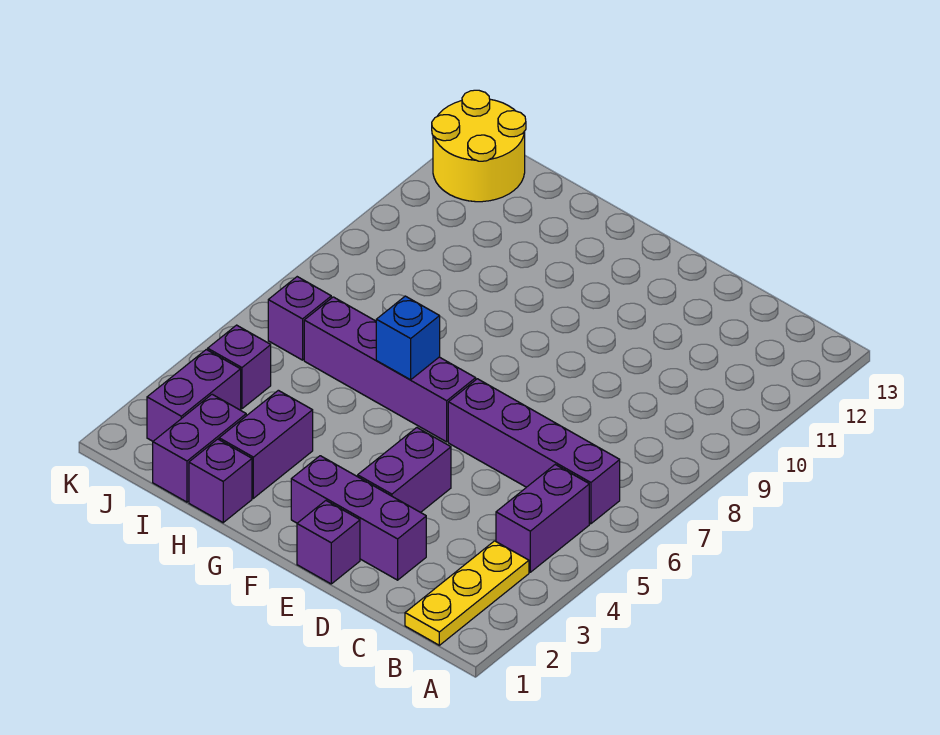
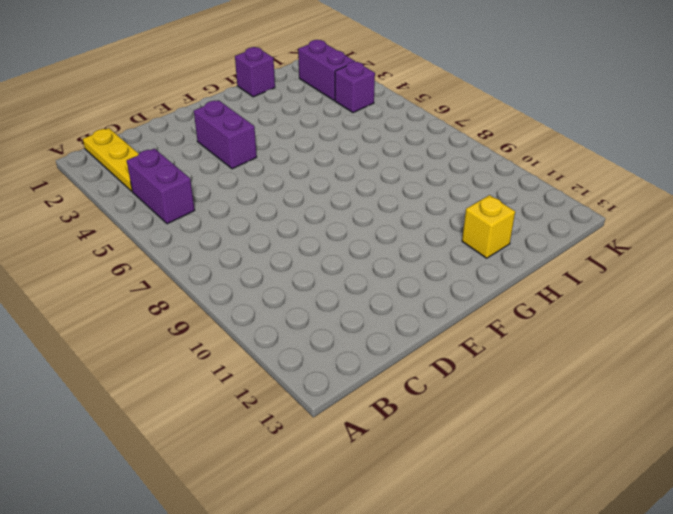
yellow brick H12 level 1 -> none
none -> purple brick B6:E6 level 1
none -> purple brick D2:F2 level 1
none -> purple brick E1 level 1

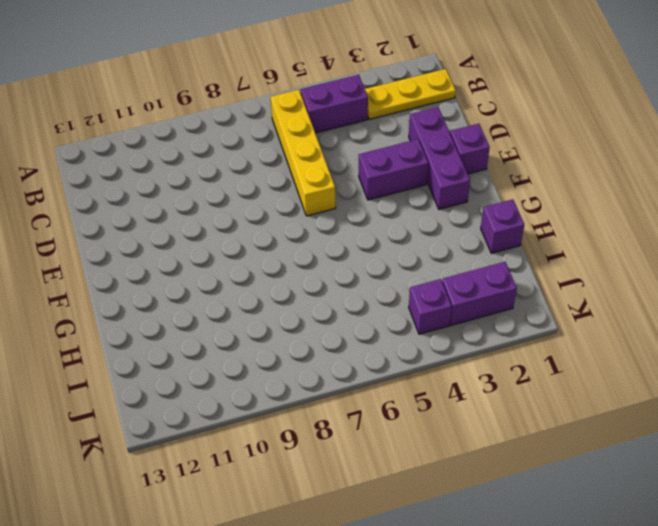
yellow brick B6:E6 level 1 -> purple brick B6:E6 level 1
none -> purple brick F6:I6 level 1
none -> purple brick H2:H3 level 1
none -> purple brick I1:I2 level 1

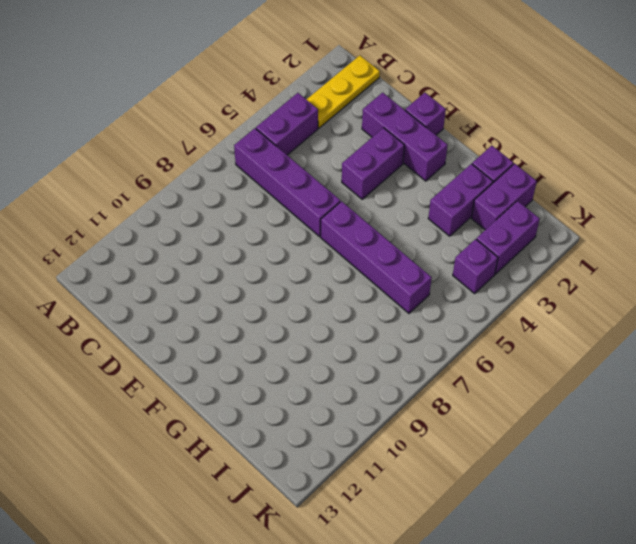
none -> purple brick J6 level 1
none -> yellow round brick J12:K13 level 1
none -> blue brick G6 level 2

